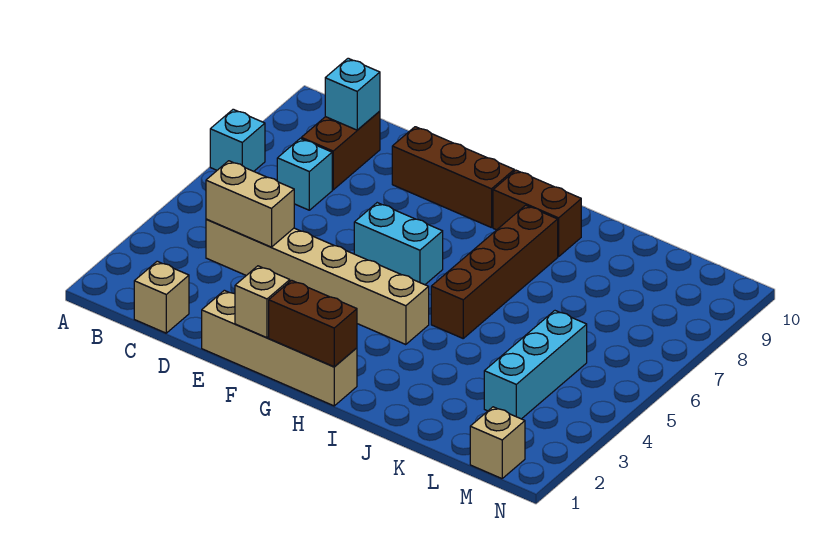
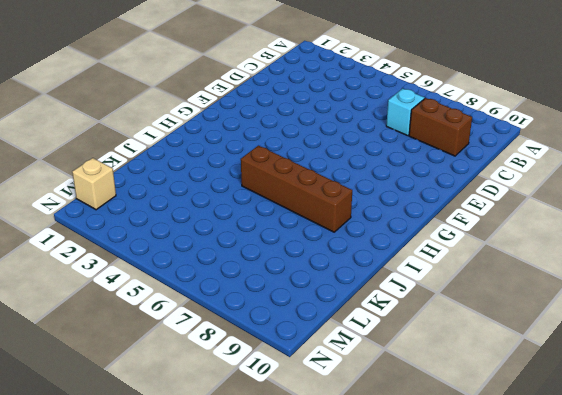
none -> cyan brick A7 level 1
none -> tan brick C1 level 1
none -> tan brick C4:H4 level 1

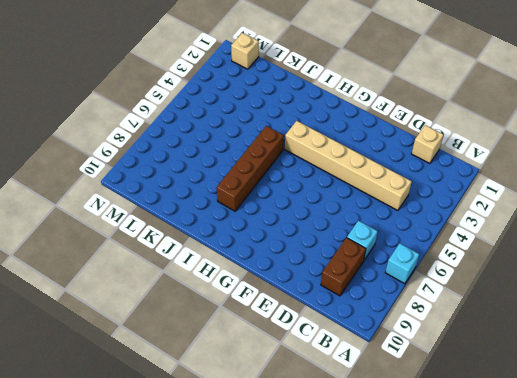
none -> tan brick E1:H1 level 1
none -> brown brick E9:G9 level 1
none -> cyan brick F6:G6 level 1

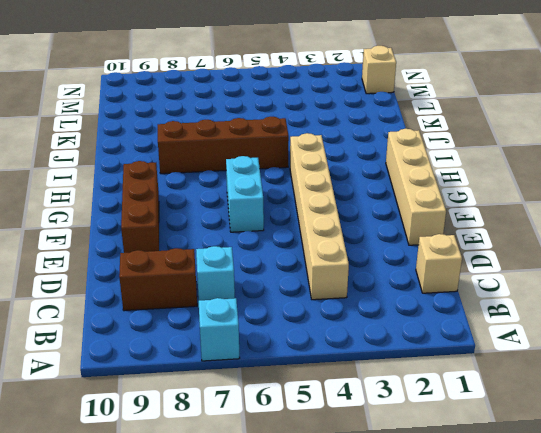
none -> brown brick H9:I9 level 1
none -> cyan brick L3:L5 level 1
none -> tan brick C4:D4 level 2

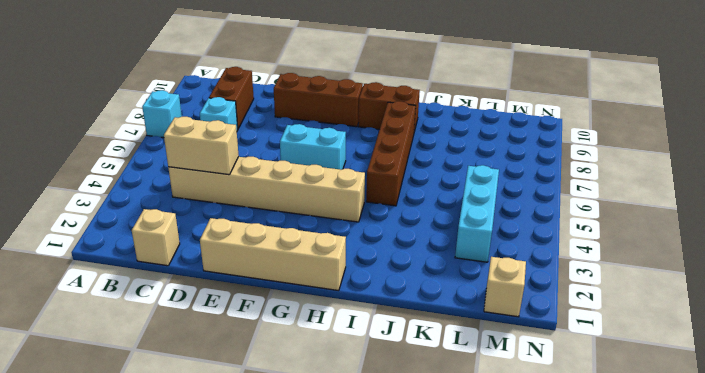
none -> cyan brick C9 level 2
none -> tan brick F1 level 2
none -> brown brick G1:H1 level 2

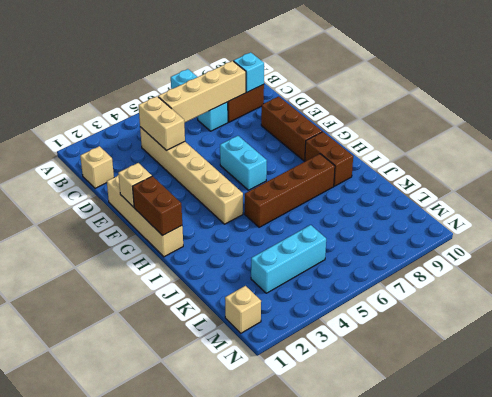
tan brick C5:C8 level 2 -> none

